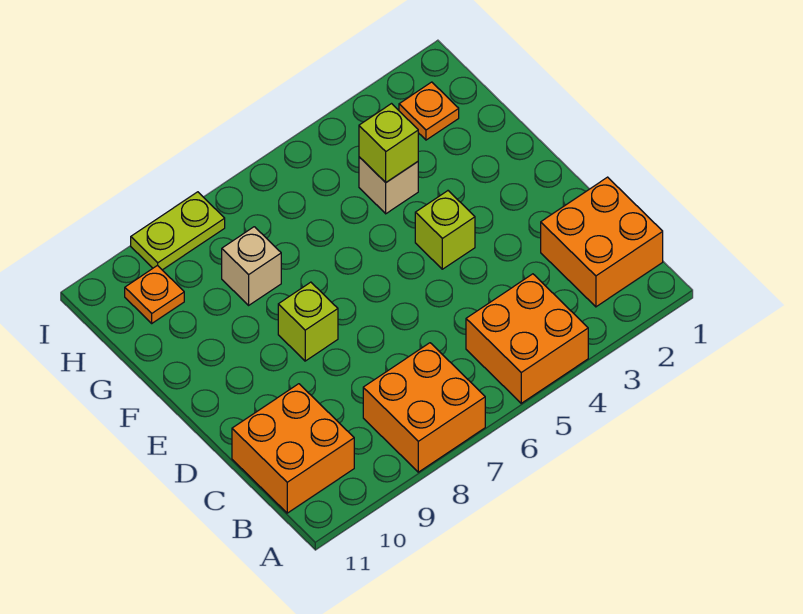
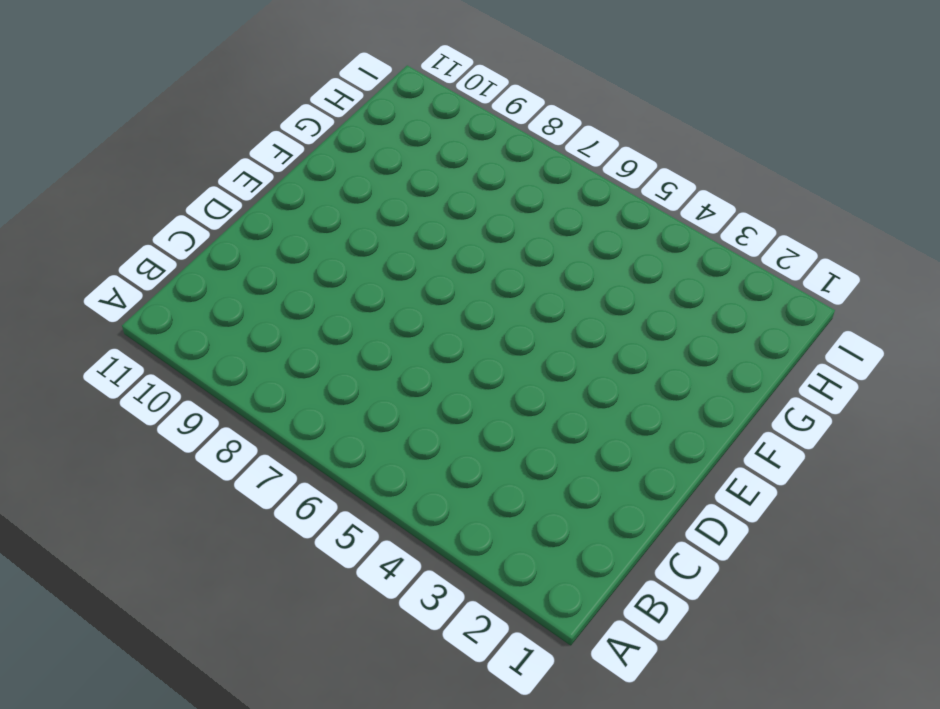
none -> orange brick A4:B5 level 1
none -> orange brick A7:B8 level 1
none -> orange brick B1:C2 level 1

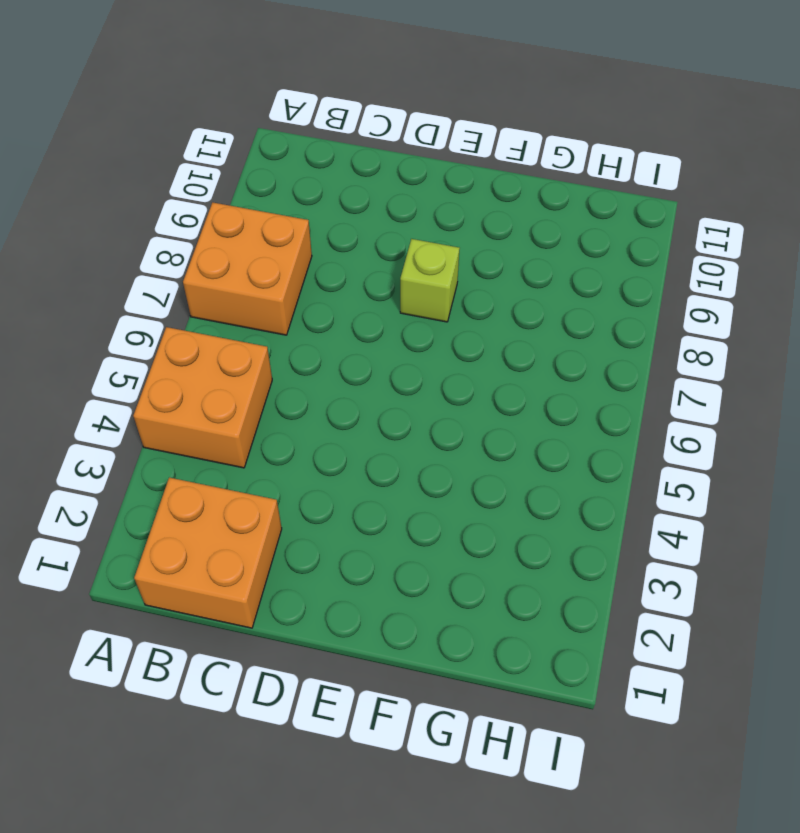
none -> orange brick B10:C11 level 1
none -> lime brick E4 level 1
none -> tan brick G4 level 1

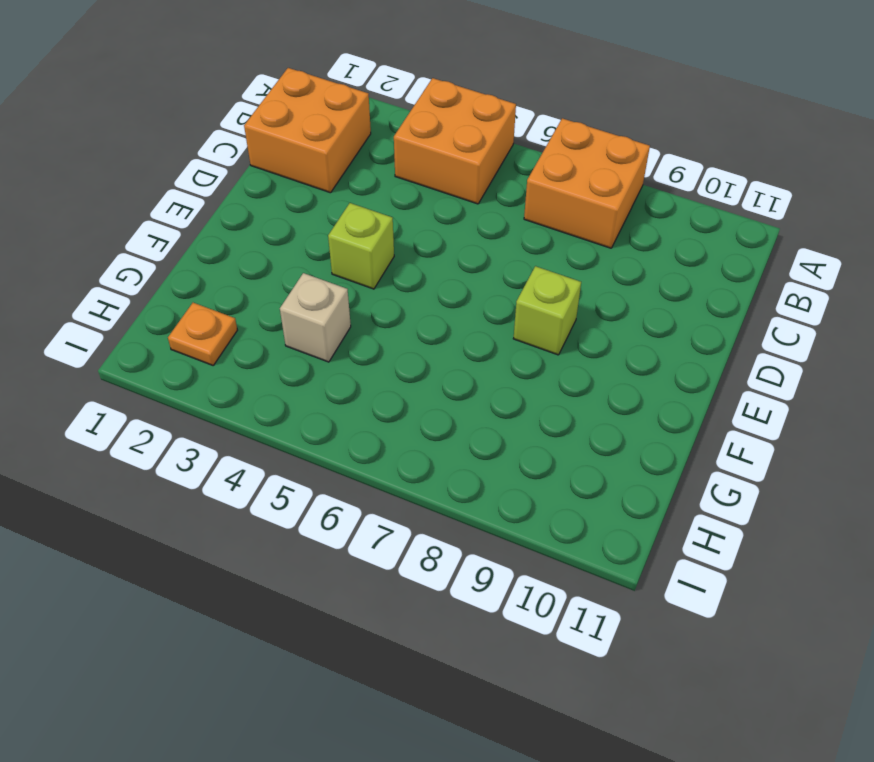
none -> orange brick B10:C11 level 1
none -> tan brick G8 level 1
none -> orange plate H10 level 1

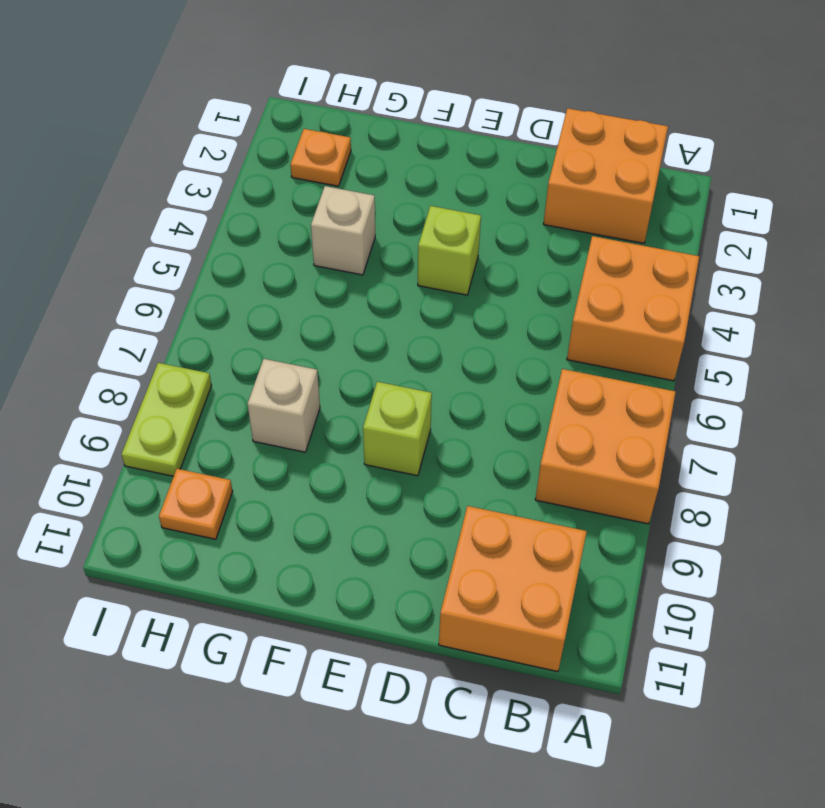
none -> lime brick G4 level 2

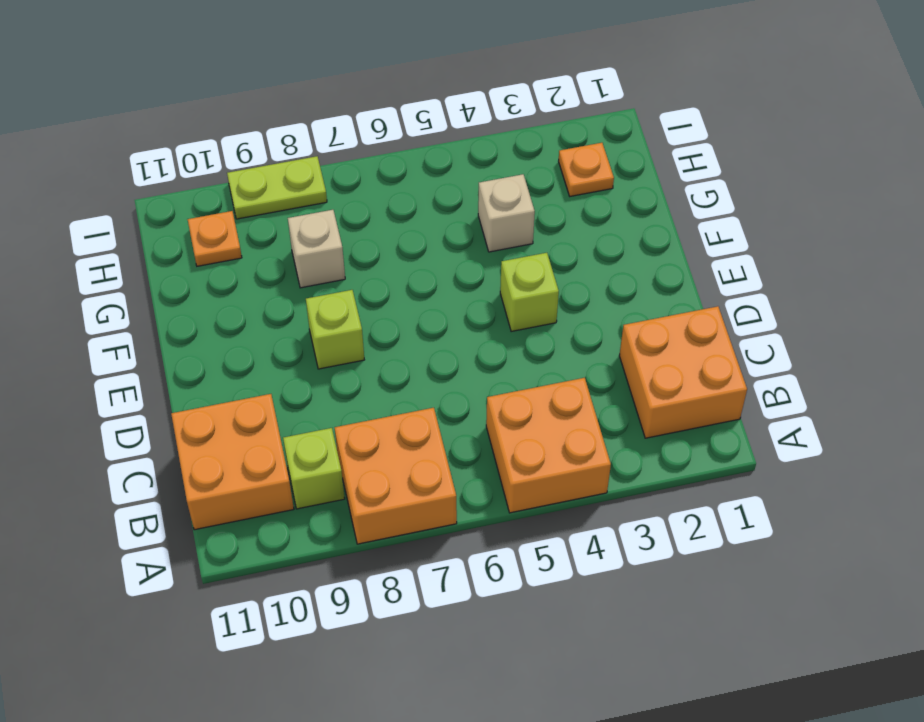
lime brick B9 level 1 -> lime brick G4 level 2

